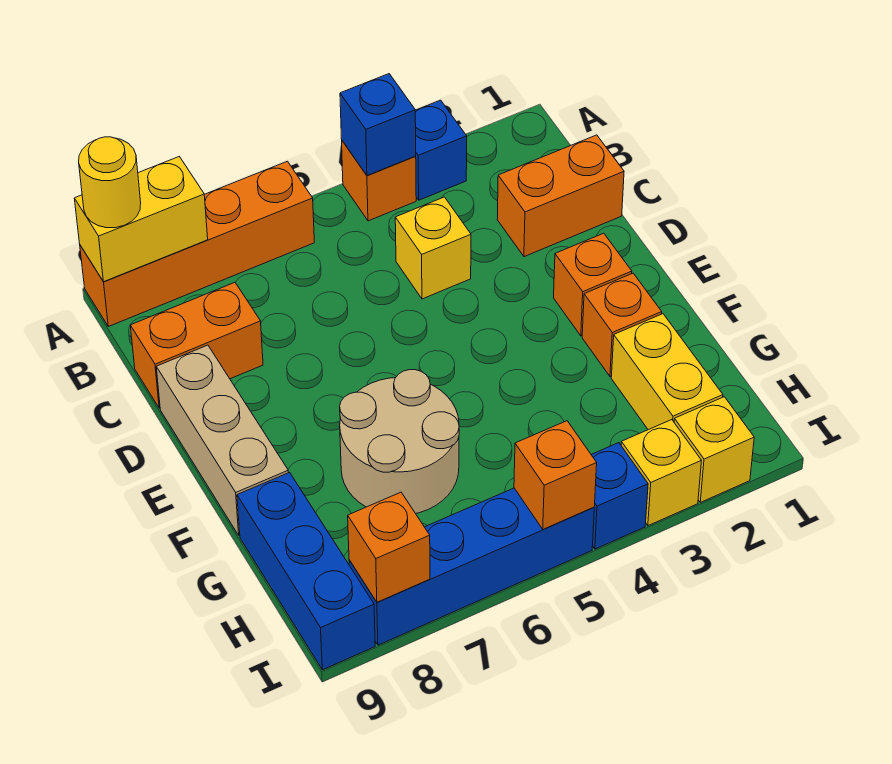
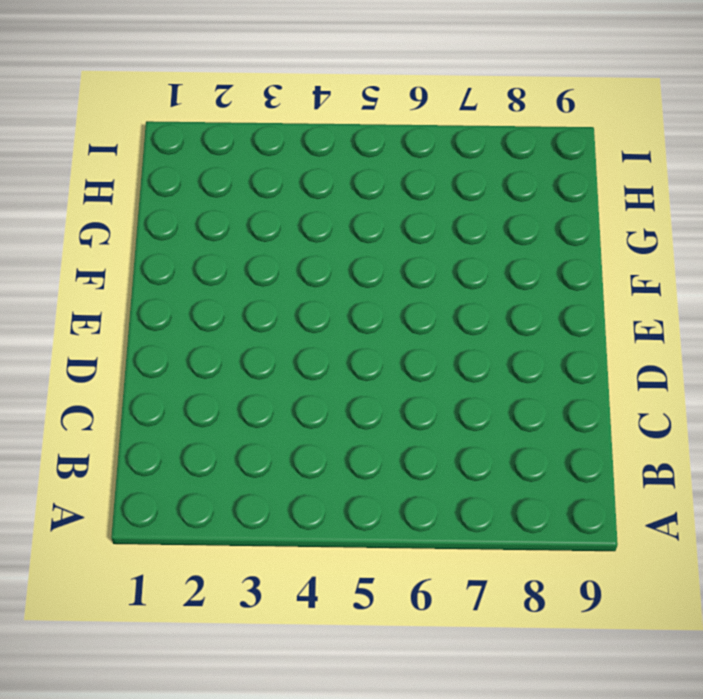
none -> blue brick A3 level 1
none -> orange brick A4 level 1
none -> orange brick A6:A9 level 1

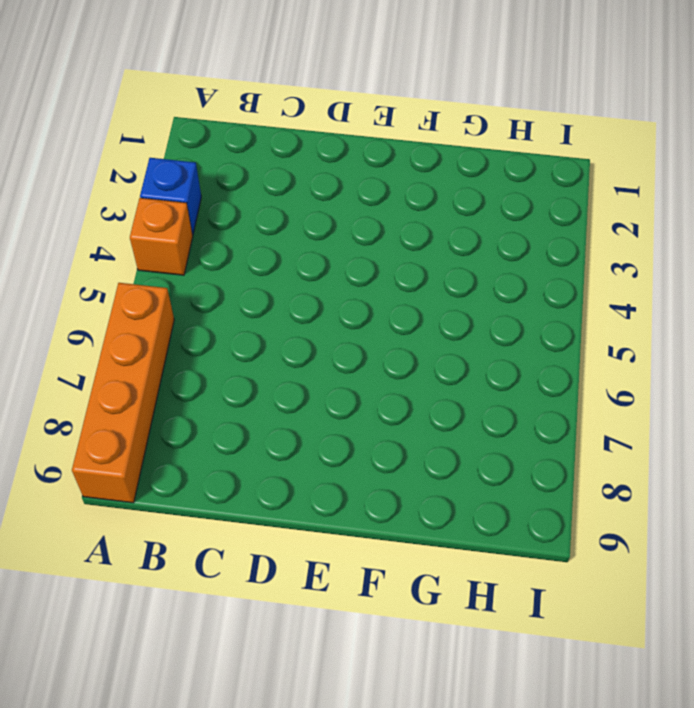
none -> orange brick C1:C2 level 1
none -> yellow brick C4 level 1
none -> orange brick C8:C9 level 1

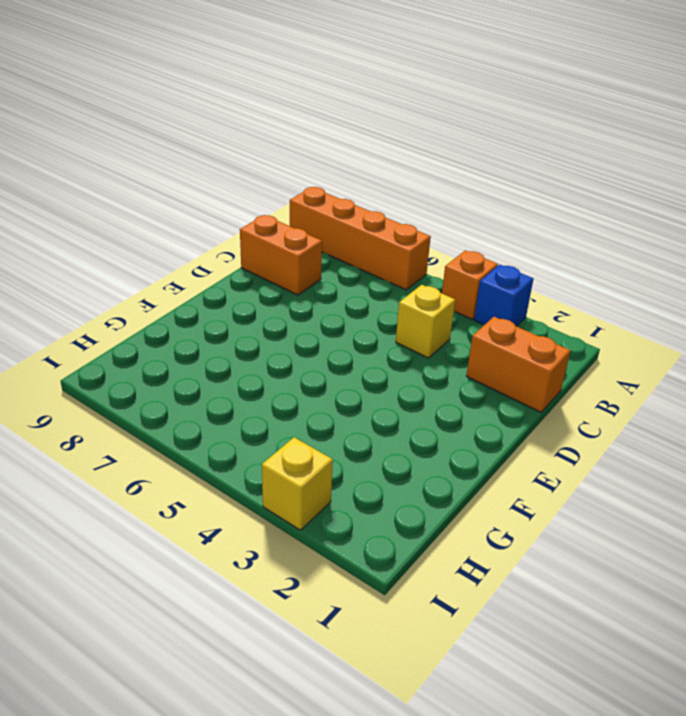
none -> tan brick D9:F9 level 1
none -> orange brick E2 level 1
none -> orange brick F2 level 1

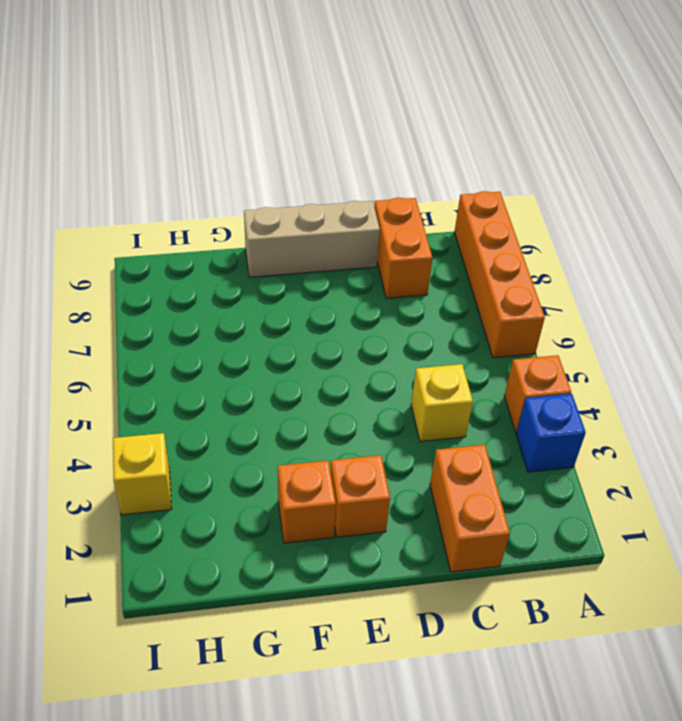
none -> tan round brick F6:G7 level 1
none -> yellow brick G2:H2 level 1
none -> blue brick G9:I9 level 1

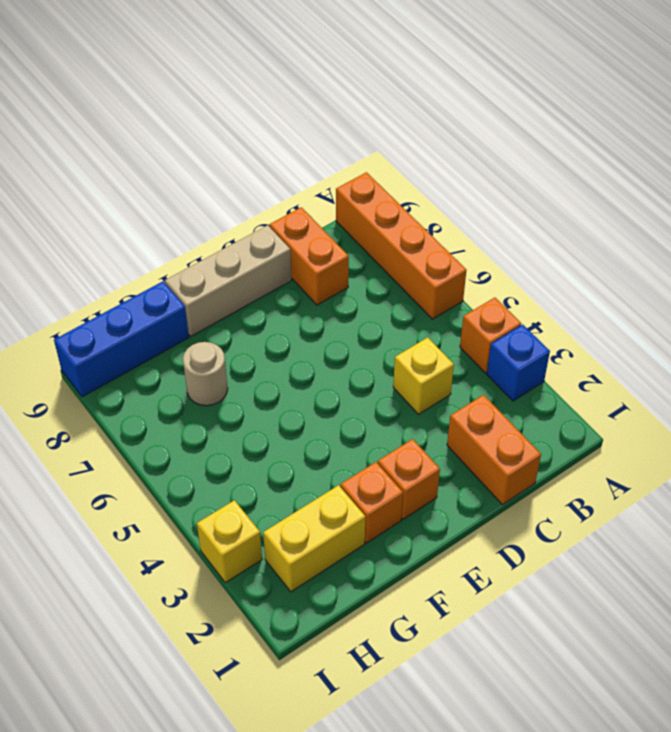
tan round brick G7 level 1 -> tan round brick F6:G7 level 1
none -> yellow brick I2 level 1
none -> blue brick I4 level 1
none -> blue brick I5:I8 level 1

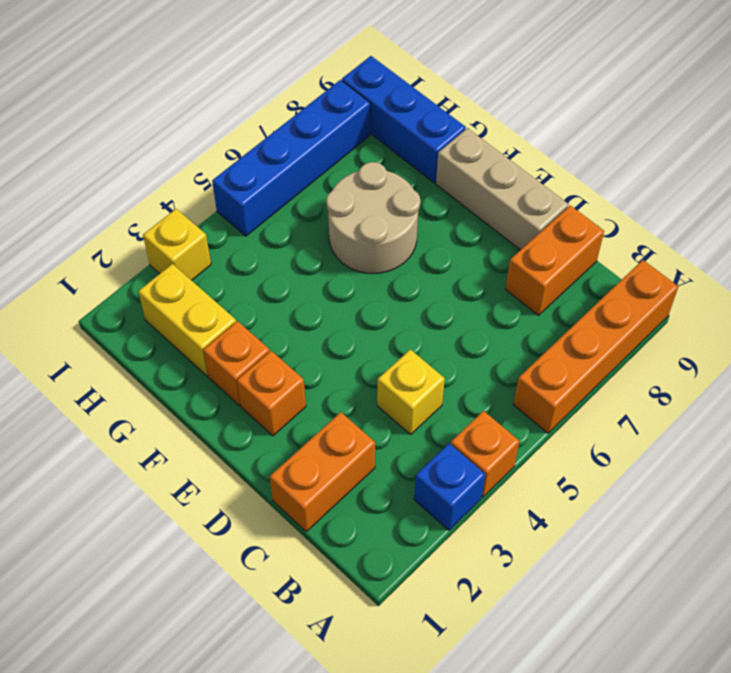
none -> yellow brick I2 level 1
none -> blue brick I4 level 1
none -> blue brick A4 level 2

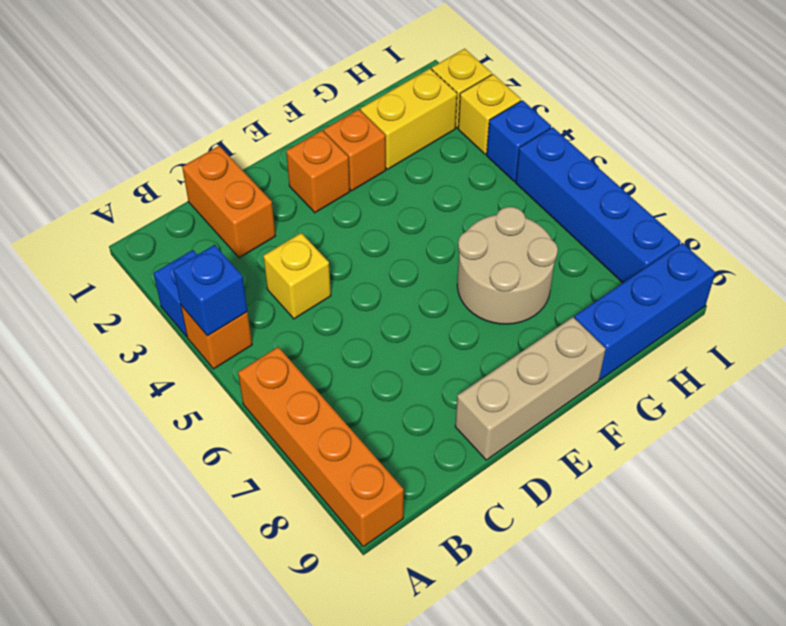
none -> orange brick C8:C9 level 1
none -> yellow brick A8:A9 level 2
none -> orange brick I5 level 2

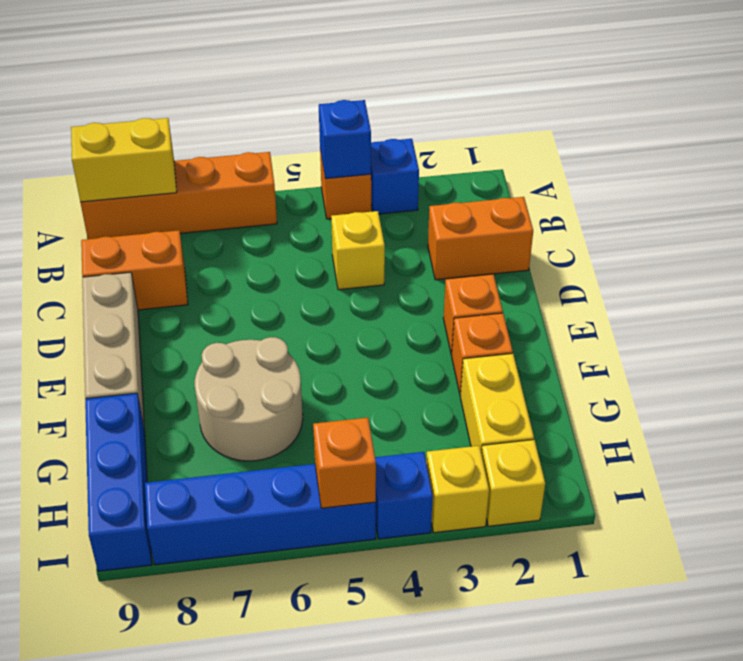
none -> orange brick I8 level 2
none -> yellow round brick A9 level 3

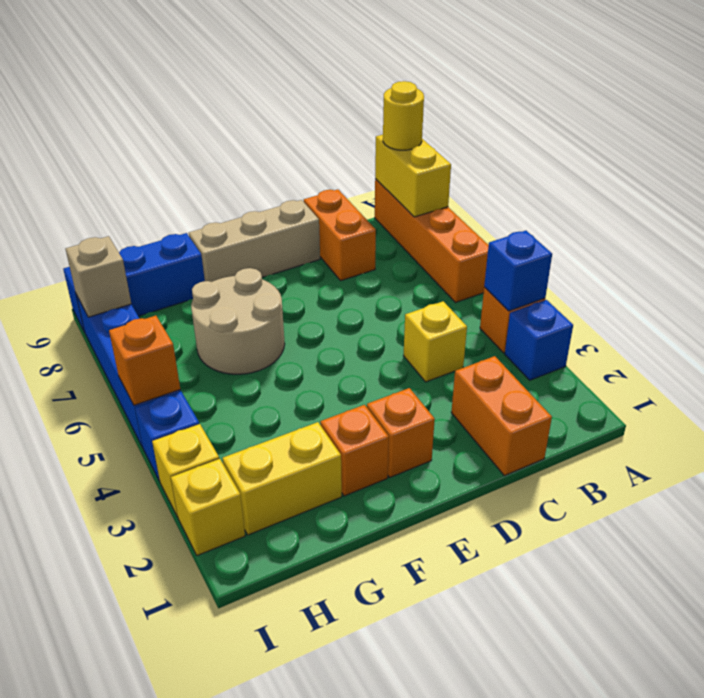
tan brick I8 level 2 -> orange brick I8 level 2

